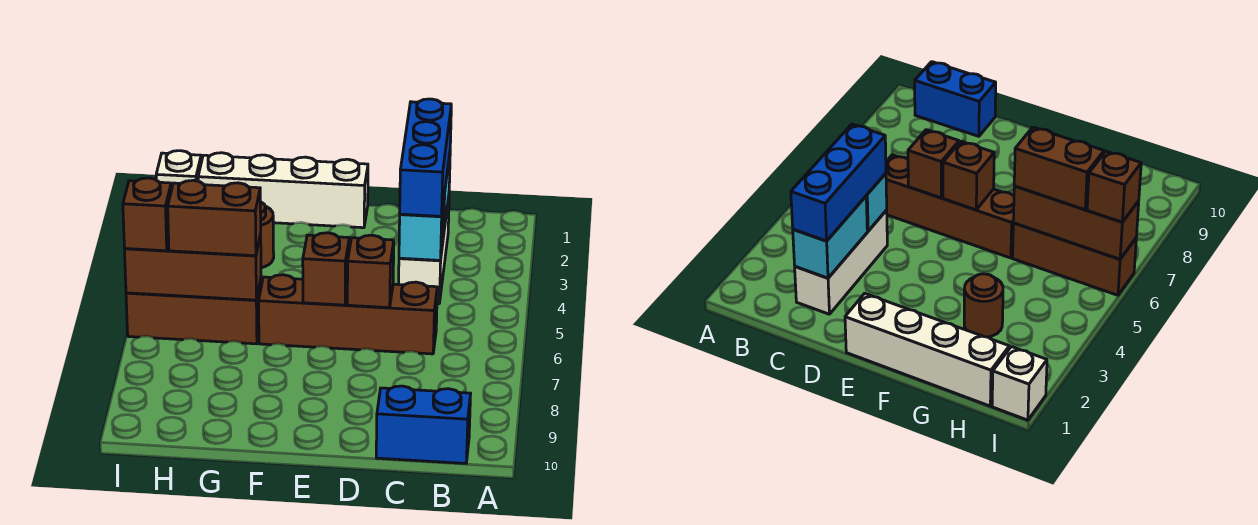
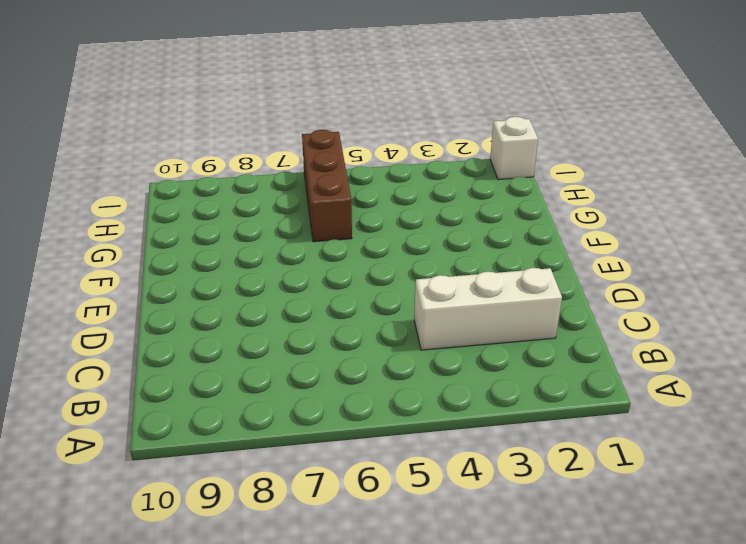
none -> blue brick B10:C10 level 1
none -> brown brick C6:F6 level 1
none -> white brick E1:H1 level 1

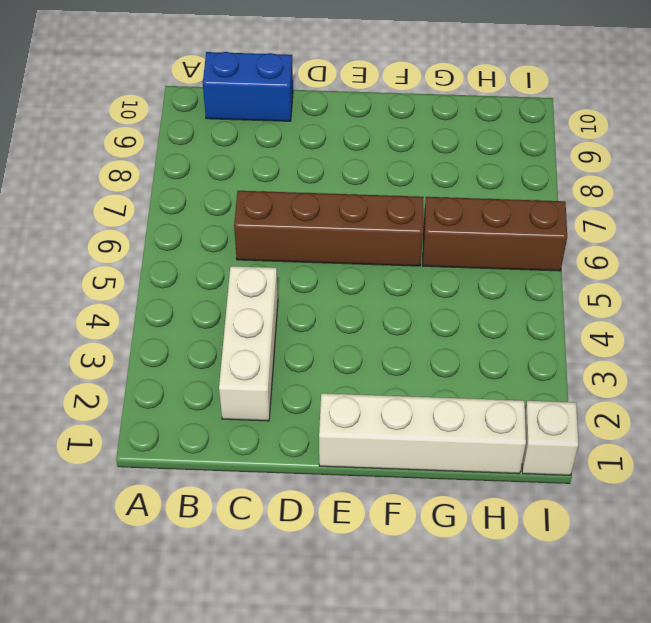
none -> brown round brick G3 level 1
none -> cyan brick C2:C3 level 2
none -> cyan brick C4 level 2

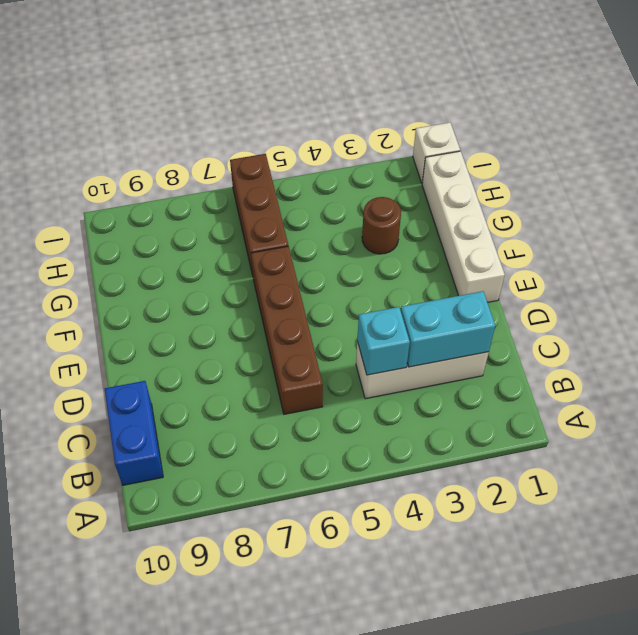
none -> brown brick D6 level 2
none -> brown brick E6 level 2
none -> brown brick G6:I6 level 2

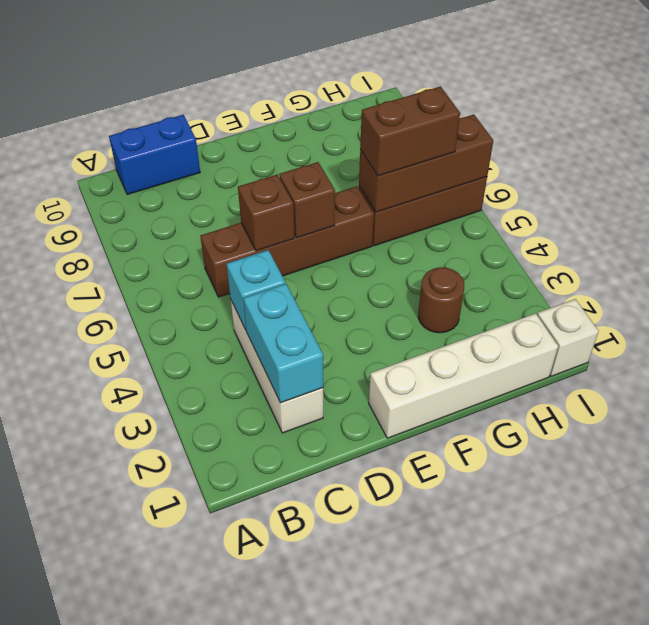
none -> blue brick C2:C4 level 3
none -> brown brick I6 level 3

